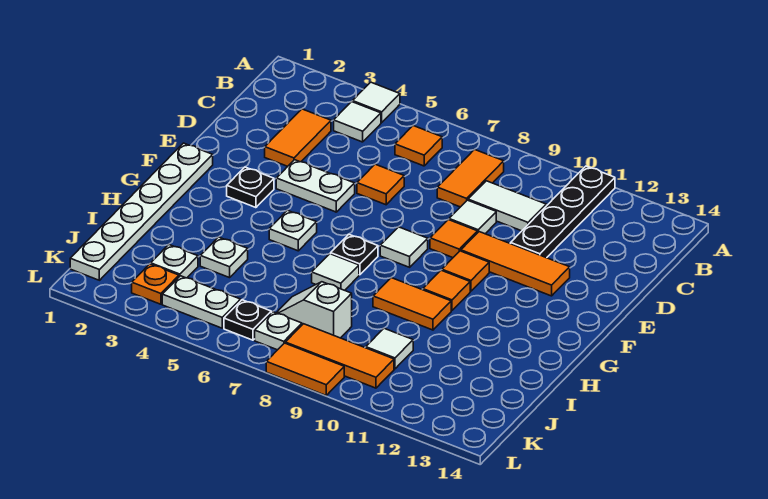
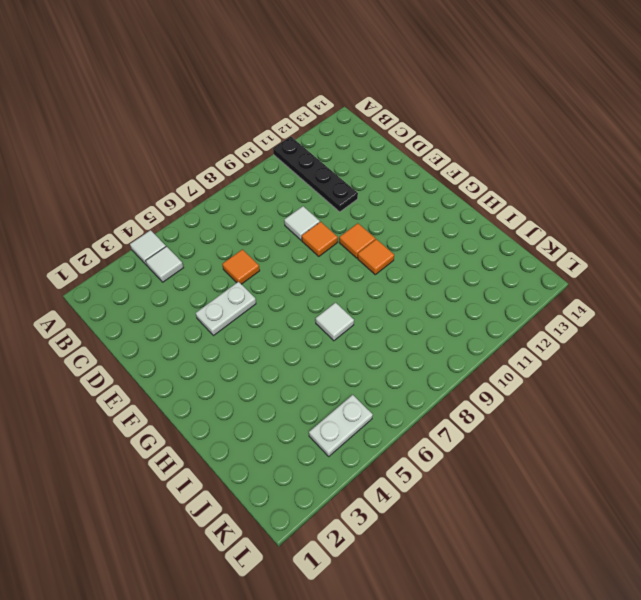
none -> orange tile B6 level 1
none -> orange tile B8:C8 level 1
none -> orange tile C3:D3 level 1
none -> white tile C9:C10 level 1

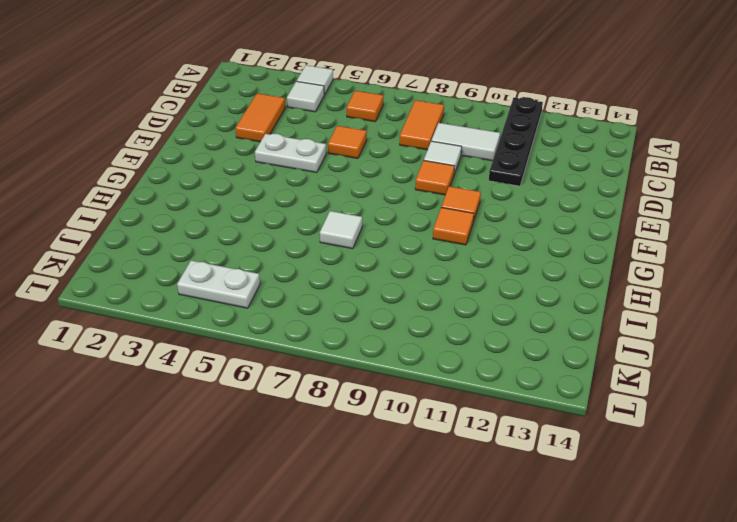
none -> orange tile E10:E12 level 1
none -> white plate F1:K1 level 1
none -> black plate F3 level 1
none -> white tile F8 level 1

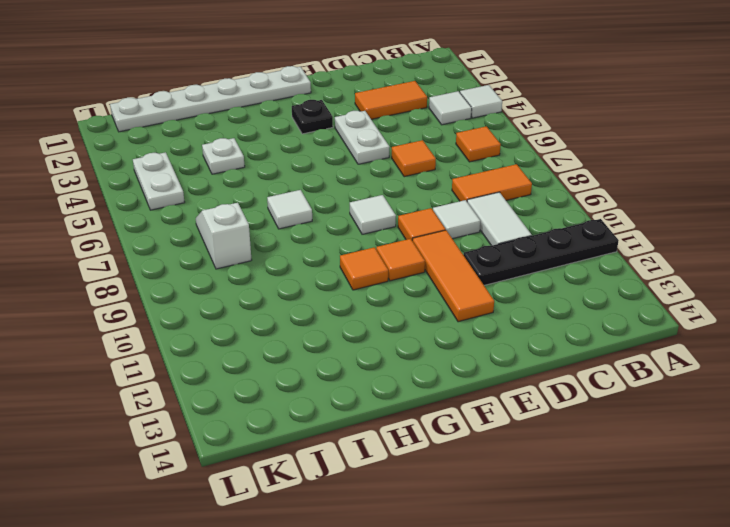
none -> white plate G5 level 1
none -> black plate G7 level 1
none -> orange tile H9:H10 level 1
none -> white plate J3 level 1

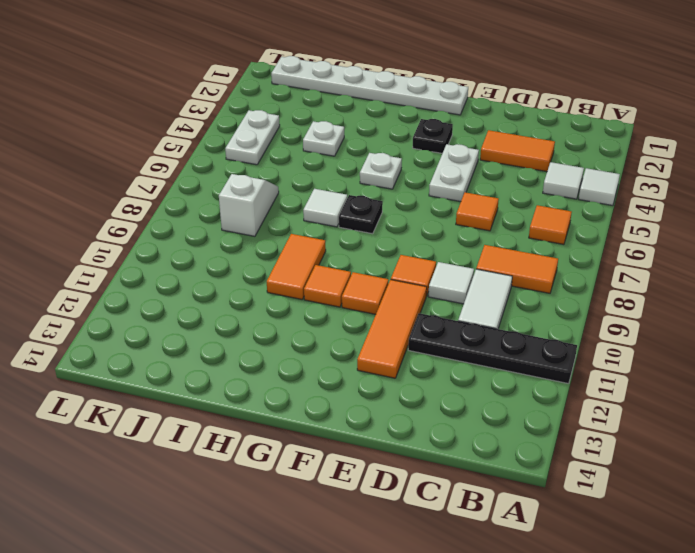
none -> white tile F8 level 1
none -> white plate J3 level 1
none -> white tile J10 level 1
none -> orange plate K3 level 1

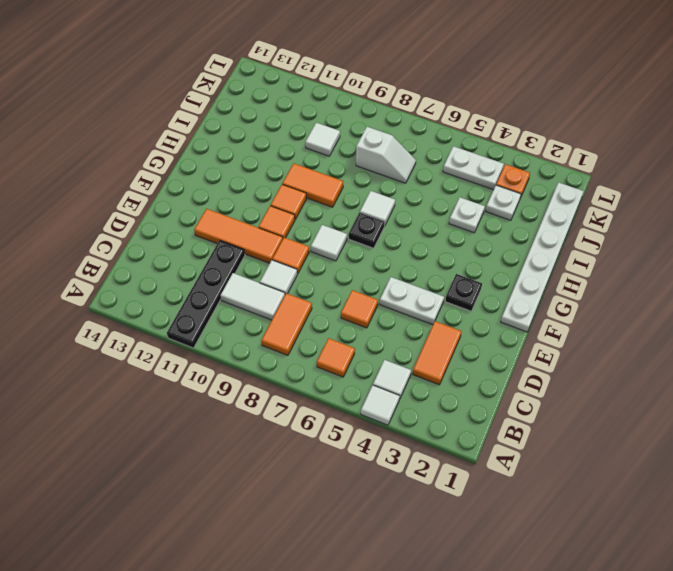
none -> white plate G5 level 1
none -> black plate K6 level 1
none -> white plate K7 level 1
none -> orange tile K8:K10 level 1

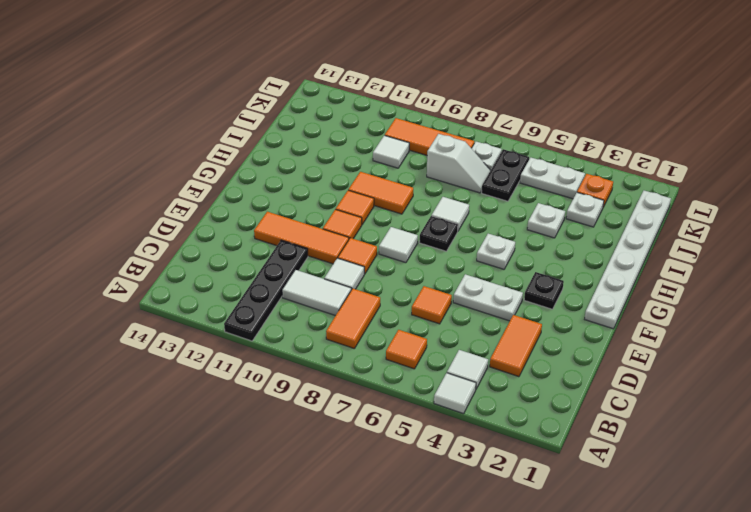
black plate J6:K6 level 1 -> black plate K6 level 1
none -> orange tile L8:L9 level 1

